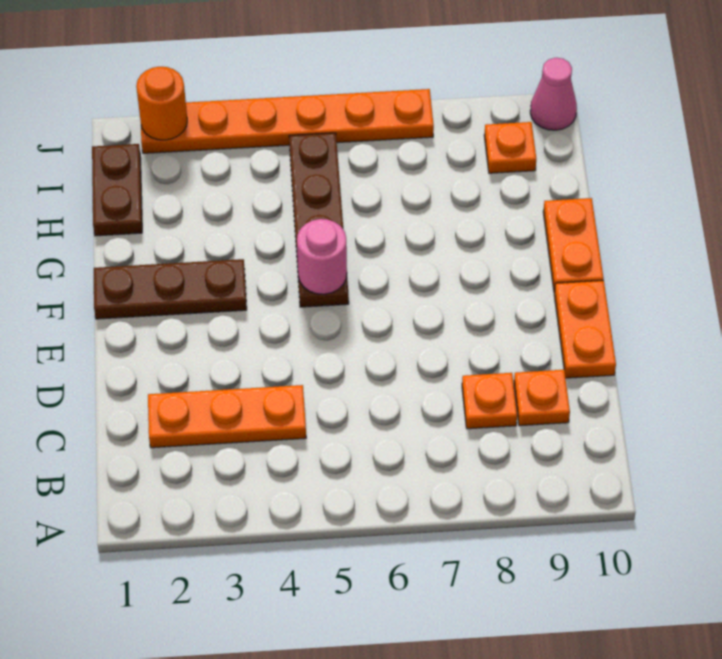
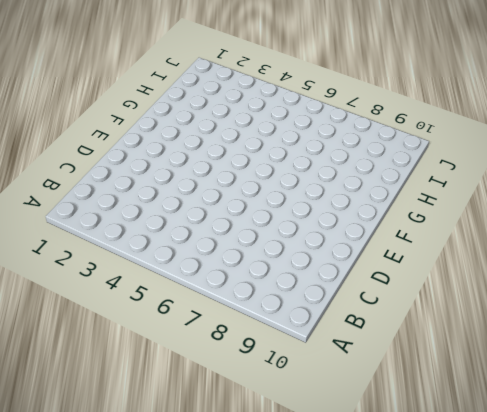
none -> orange plate C2:C4 level 1
none -> orange plate C8 level 1
none -> orange plate C9 level 1

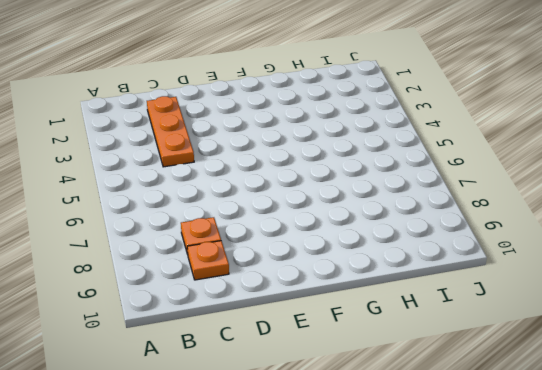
none -> orange plate D10:E10 level 1
none -> brown plate F1:F3 level 1
none -> brown plate F5:I5 level 1

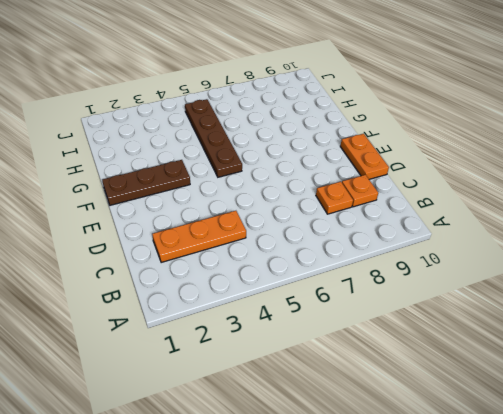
none -> orange plate F10:G10 level 1
none -> brown plate H1:I1 level 1
none -> orange plate I9 level 1

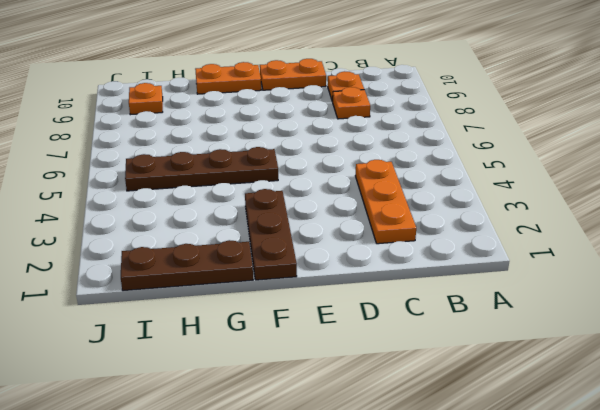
brown plate G1:I1 level 1 -> brown plate H1:I1 level 1
none -> orange plate J2:J7 level 1
none -> pink cone J10 level 1
none -> pink round brick F5 level 2

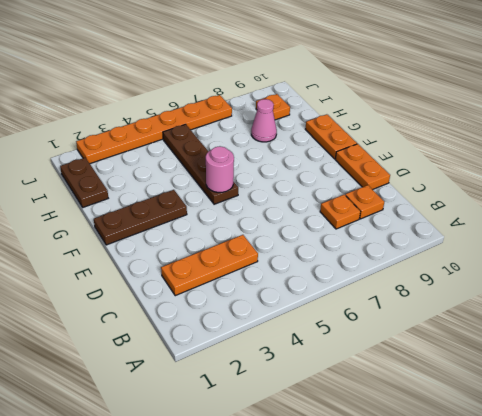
pink cone H8 level 1 -> pink cone J10 level 1
none -> orange round brick J2 level 2

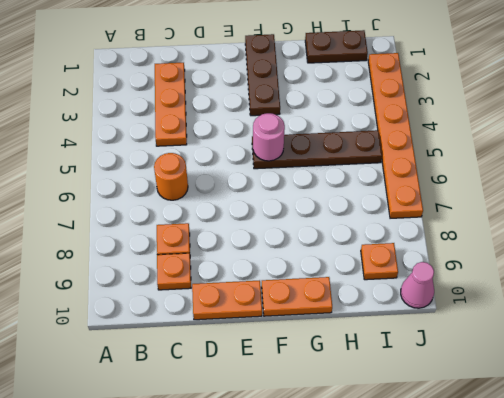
orange round brick C6 level 1 -> orange round brick J2 level 2

